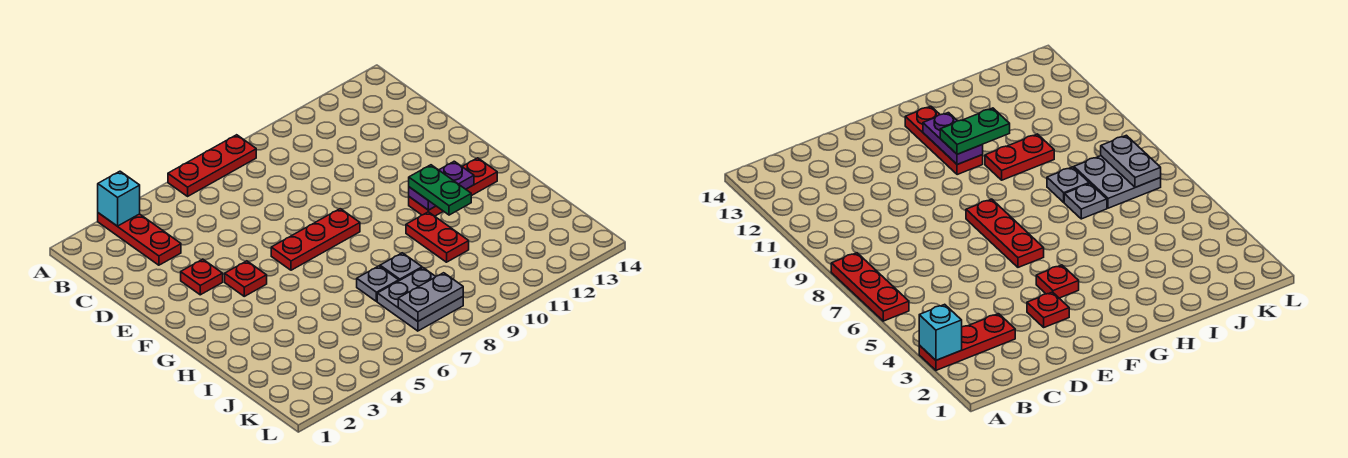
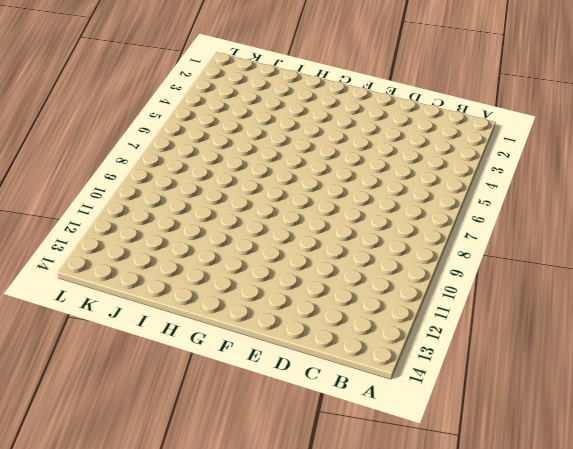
none -> red plate A3:C3 level 1
none -> red plate A6:A8 level 1
none -> red plate E3 level 1

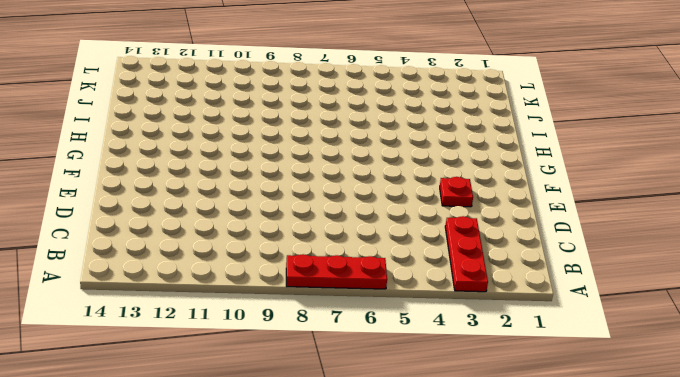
none -> red plate F4 level 1
none -> red plate F6:F8 level 1
none -> red plate G11:G13 level 1

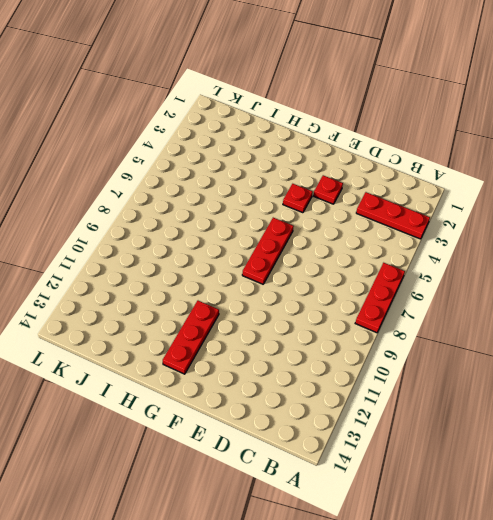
none -> red plate H10:I10 level 1
none -> grey plate I7 level 1
none -> grey plate I8 level 1

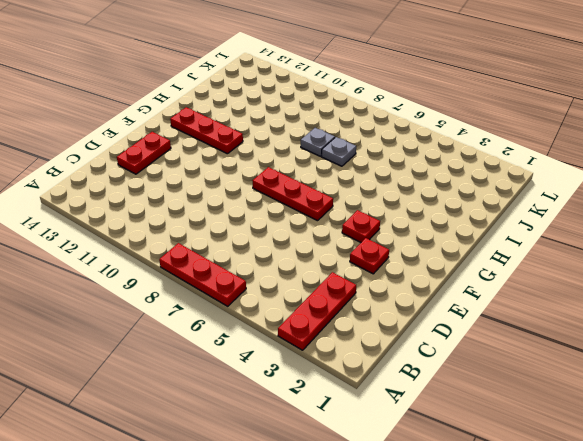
red plate D13:E13 level 1 -> red plate H10:I10 level 1
none -> grey plate J7:K8 level 1
none -> cyan brick A3 level 2
none -> purple plate G11:G12 level 2

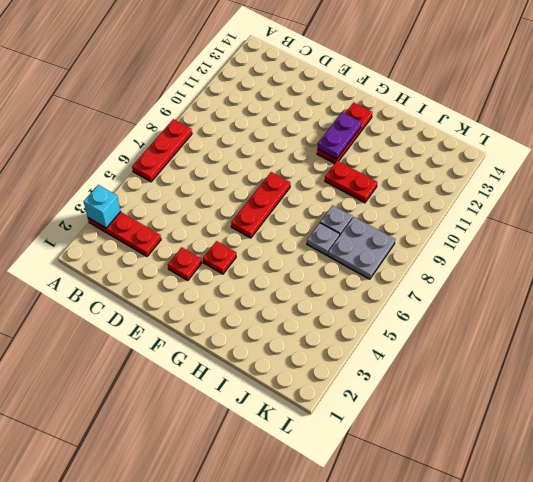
none -> grey plate K7:K8 level 2
none -> green plate G11:H11 level 3

